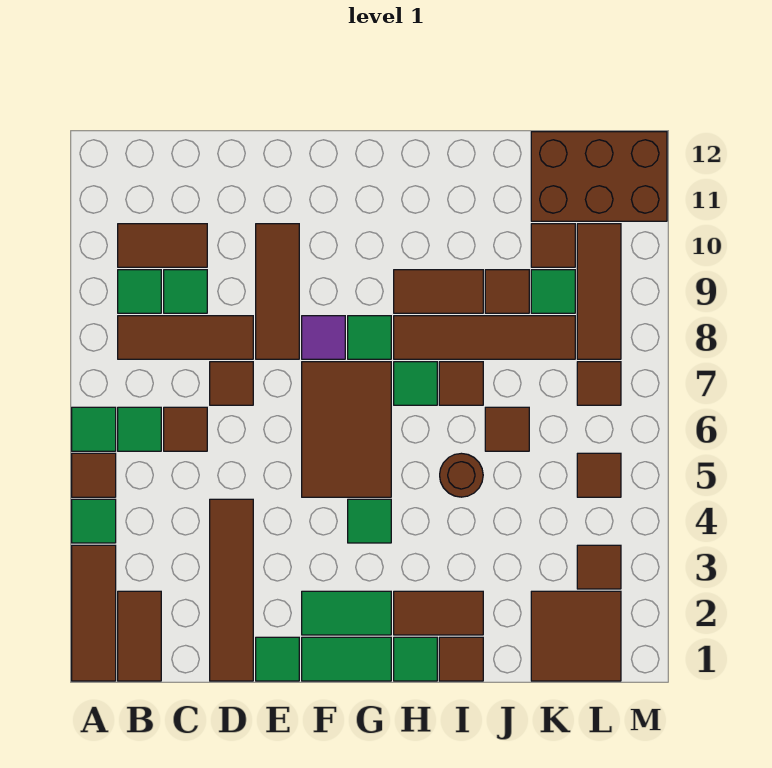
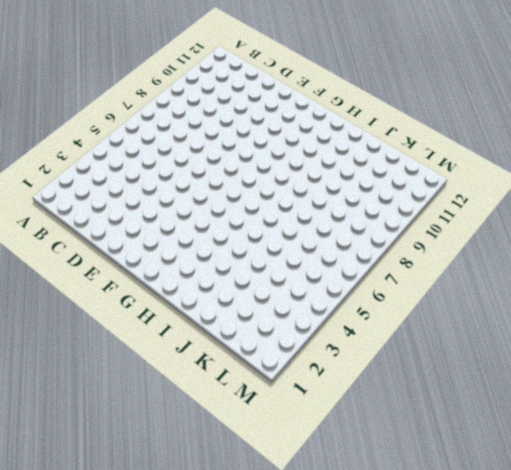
none -> brown tile A1:A3 level 1
none -> green tile A4 level 1
none -> brown tile A5 level 1
none -> green tile A6 level 1

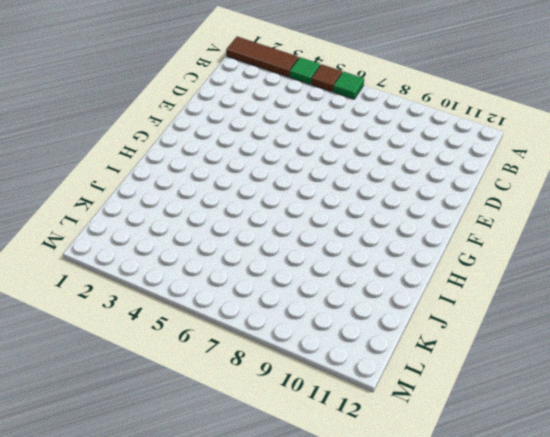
none -> brown tile B1:B2 level 1
none -> green tile B6 level 1
none -> brown tile B8:D8 level 1
none -> green tile B9 level 1

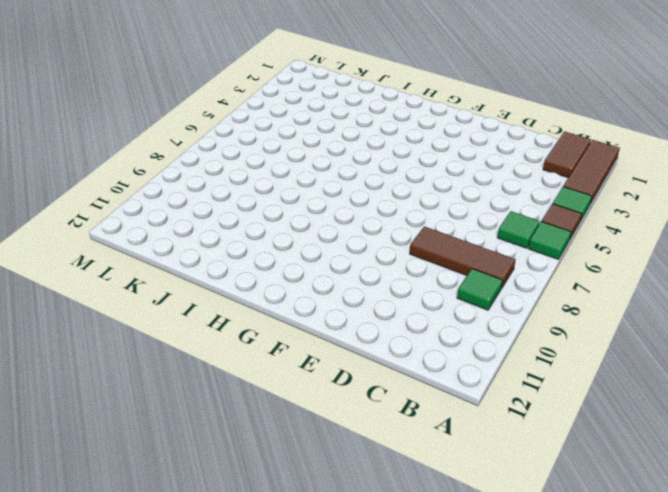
none -> brown tile B10:C10 level 1
none -> brown tile C6 level 1
none -> green tile C9 level 1
none -> brown tile D1:D4 level 1

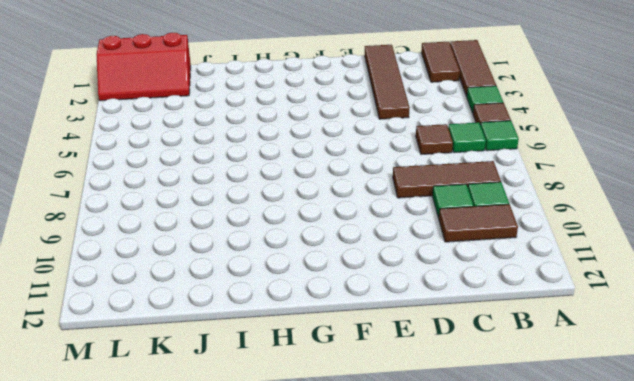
red slope K1:M2 level 1 top 1 -> brown tile K1:L2 level 1
none -> brown tile D7 level 1
none -> green tile E1 level 1
none -> brown tile E8:E10 level 1
none -> green tile F1:G1 level 1

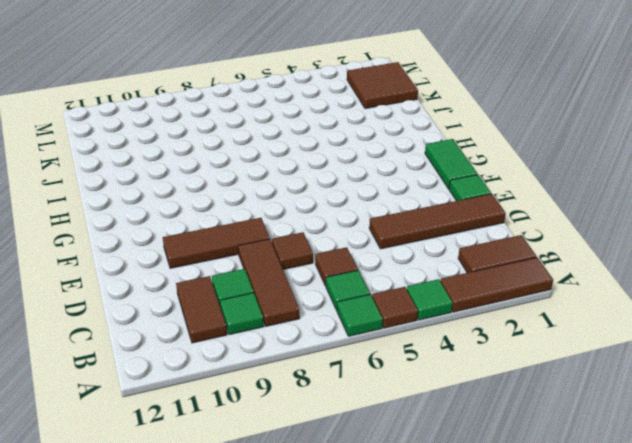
none -> green tile F2:G2 level 1
none -> brown tile F5:G7 level 1
none -> purple tile F8 level 1
none -> green tile G4 level 1

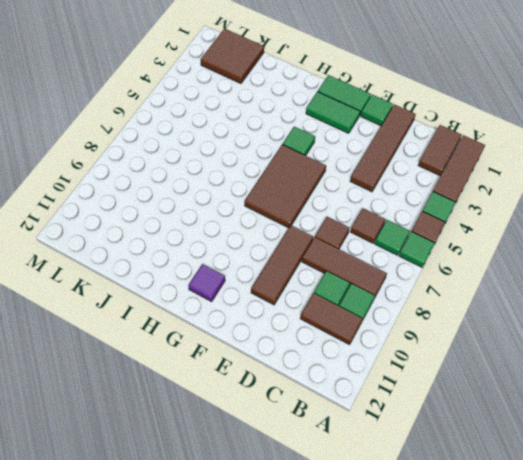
purple tile G11 level 1 -> purple tile F8 level 1
none -> green tile G8 level 1
none -> green tile H1 level 1
none -> brown tile H2:I2 level 1
none -> green tile H7 level 1

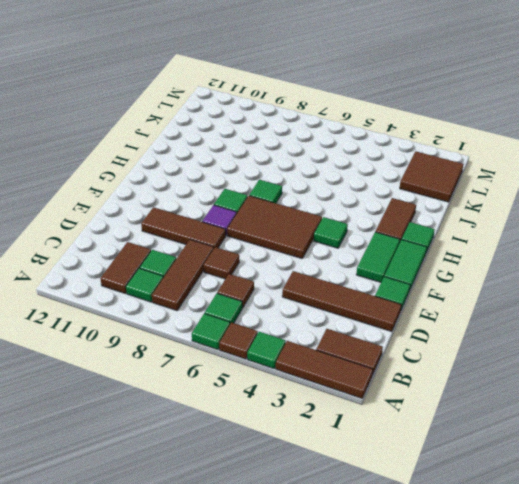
none -> brown tile H8:K8 level 1
none -> brown tile H9:I9 level 1
none -> brown tile I1 level 1
none -> brown round brick I5 level 1

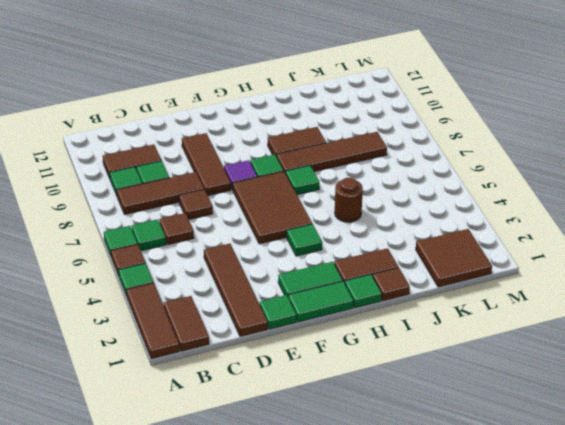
none -> brown tile I7 level 1
none -> brown tile J6 level 1
none -> brown tile J9 level 1
none -> green tile K9 level 1

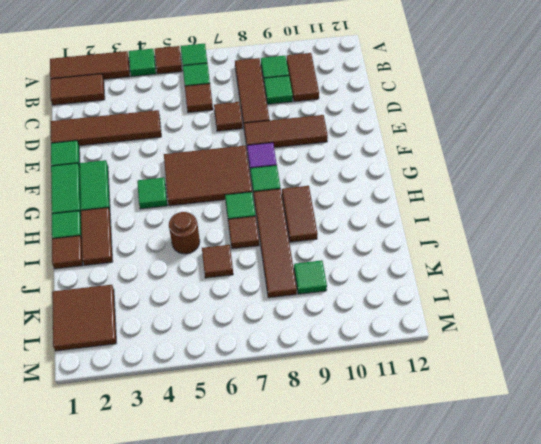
none -> brown tile J9 level 1
none -> brown tile K10 level 1
none -> brown brick K11:M12 level 1
none -> brown tile L3 level 1

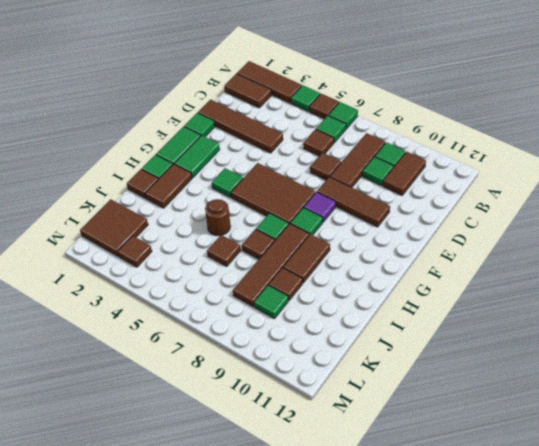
none -> brown tile K10 level 1
none -> brown brick K11:M12 level 1
none -> brown tile L5 level 1
none -> brown tile L7 level 1

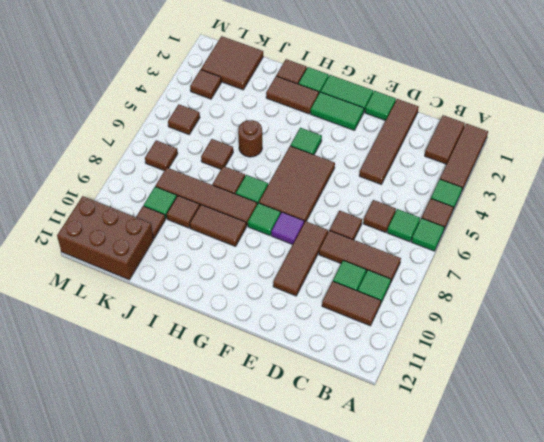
none -> brown tile L8:L10 level 1

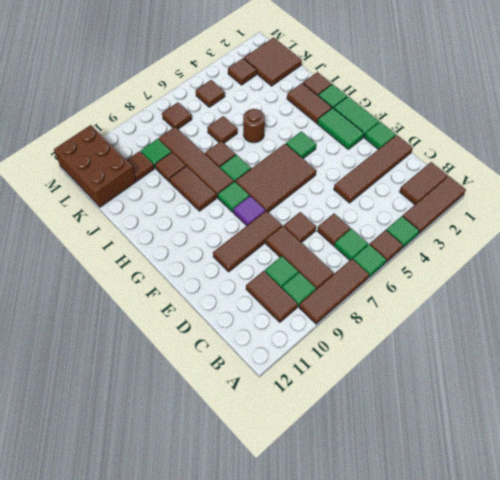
brown tile A7:A9 level 1 -> brown tile L8:L10 level 1

